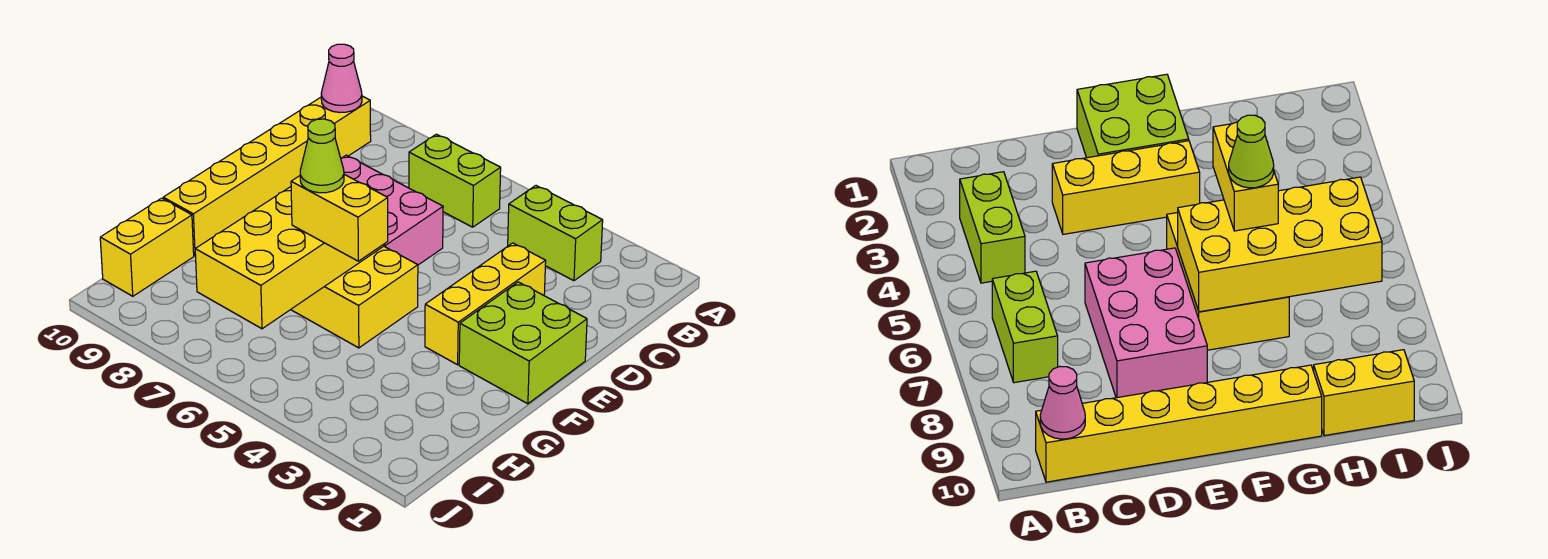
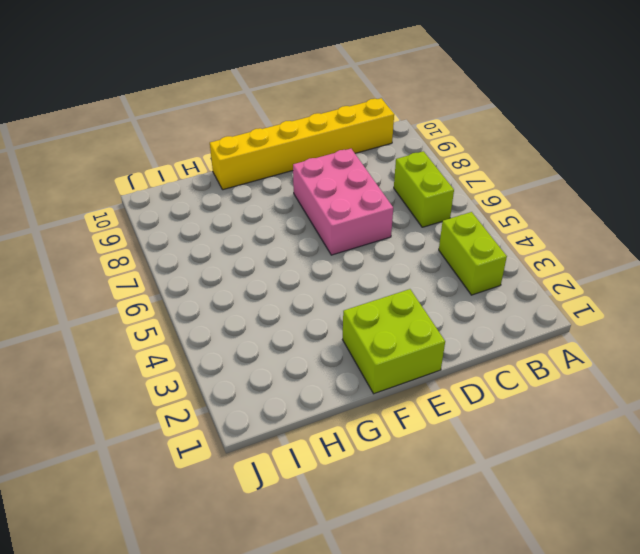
none -> yellow brick D3:F3 level 1
none -> yellow brick F5:G7 level 1
none -> yellow brick H10:I10 level 1

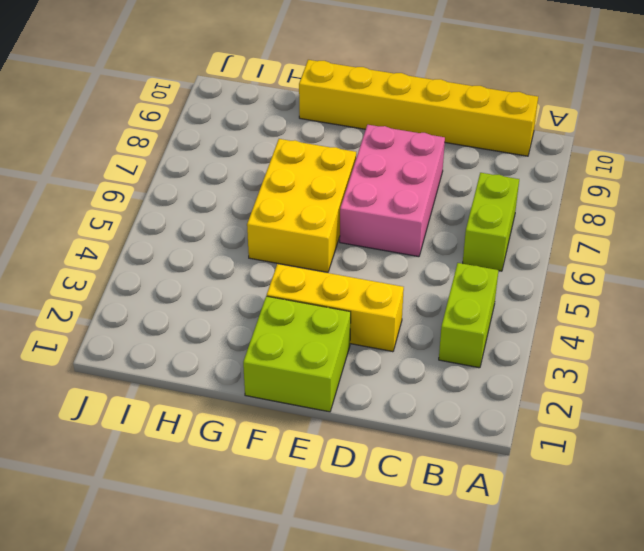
none -> yellow brick H10:I10 level 1
none -> pink cone B10 level 2
none -> yellow brick F6:I7 level 2

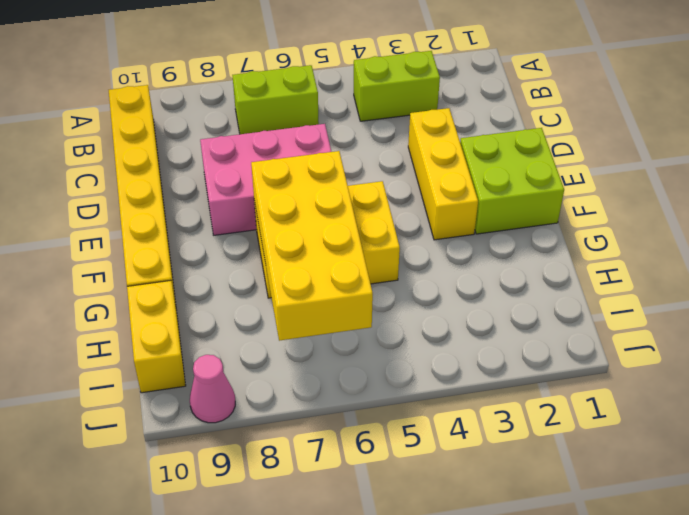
pink cone J9 level 1 -> pink cone B10 level 2
none -> yellow brick G5:G6 level 3
none -> lime cone G6 level 4

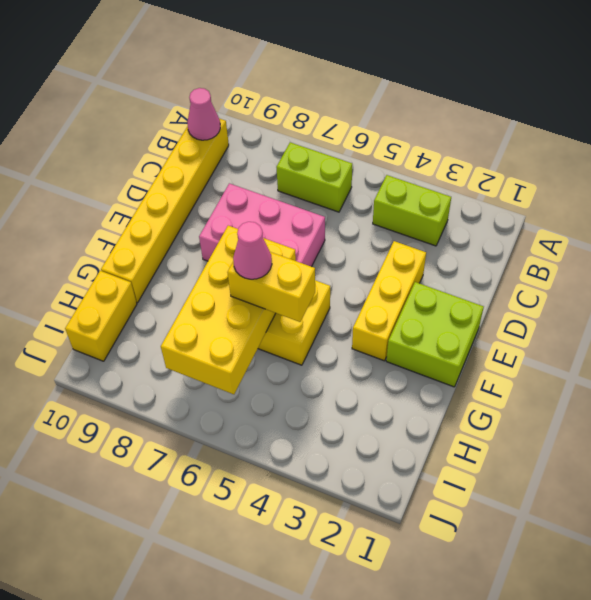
pink cone G6 level 4 -> lime cone G6 level 4

